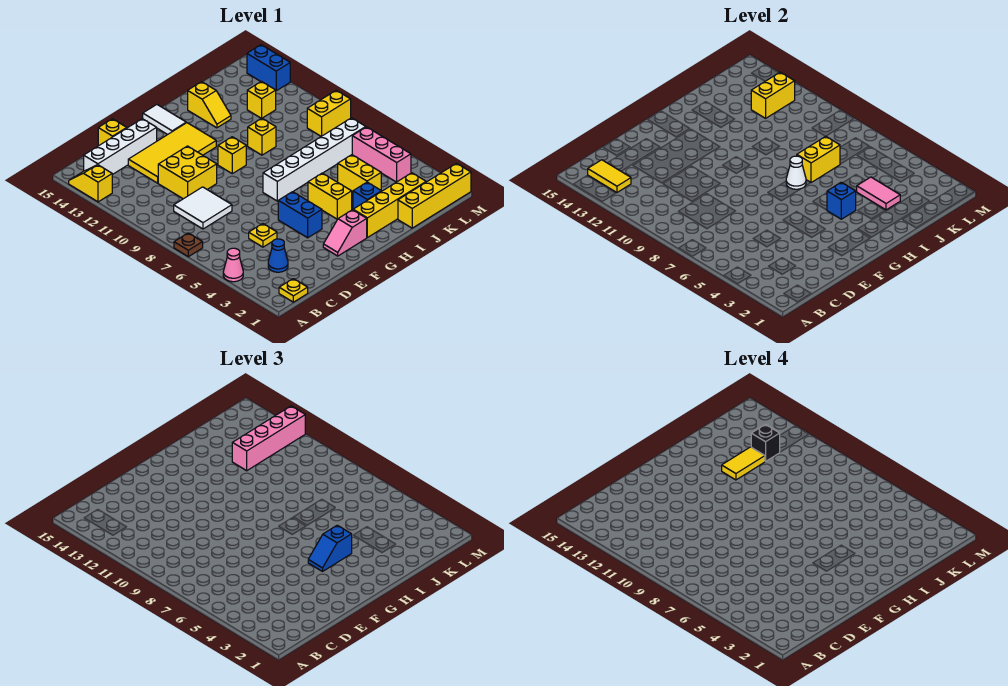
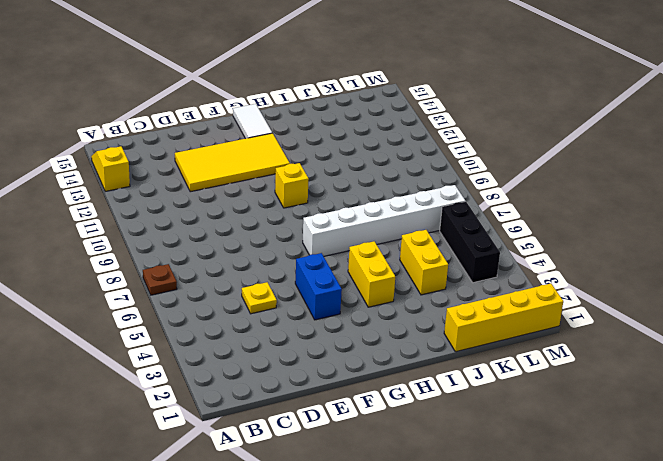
black brick L4:L6 level 1 -> pink brick L4:L6 level 1
none -> pink cone A4 level 1
none -> yellow plate B1 level 1
none -> white brick B14:E14 level 1
none -> blue cone C3 level 1

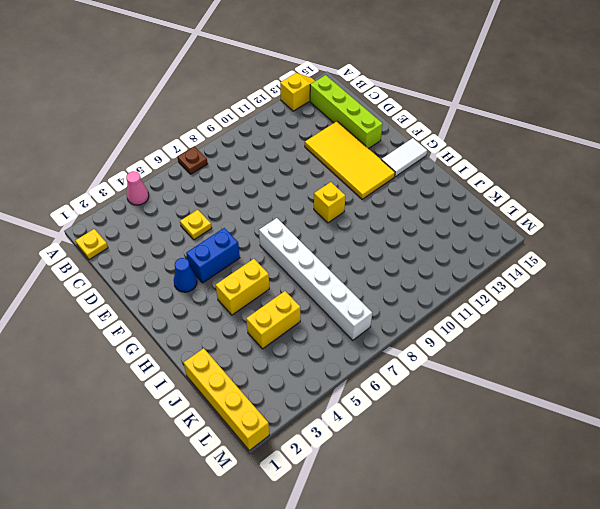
lime brick B14:E14 level 1 -> white brick B14:E14 level 1
blue cone F3 level 1 -> blue cone C3 level 1
none -> white tile C8:D9 level 1
none -> yellow brick D10:E11 level 1
none -> yellow brick D15 level 1
none -> pink slope F2:G2 level 1 top G

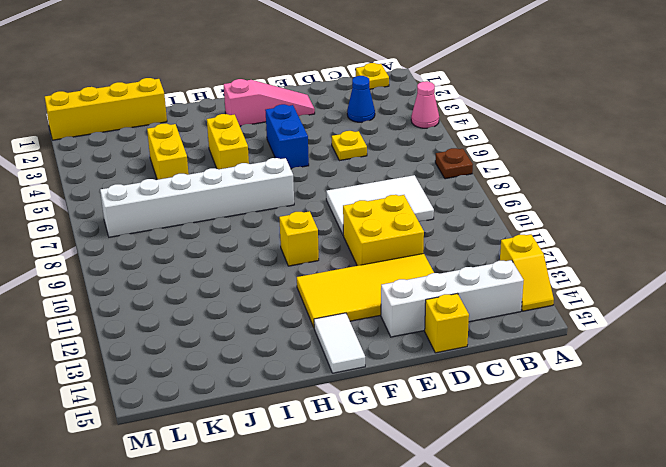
white tile C8:E9 level 1 -> white tile C8:D9 level 1
pink slope E2:G2 level 1 top G -> pink slope F2:G2 level 1 top G
none -> yellow brick H2:K2 level 1
none -> blue brick I3 level 1
none -> yellow brick I10 level 1
none -> yellow slope I13:I14 level 1 top 14

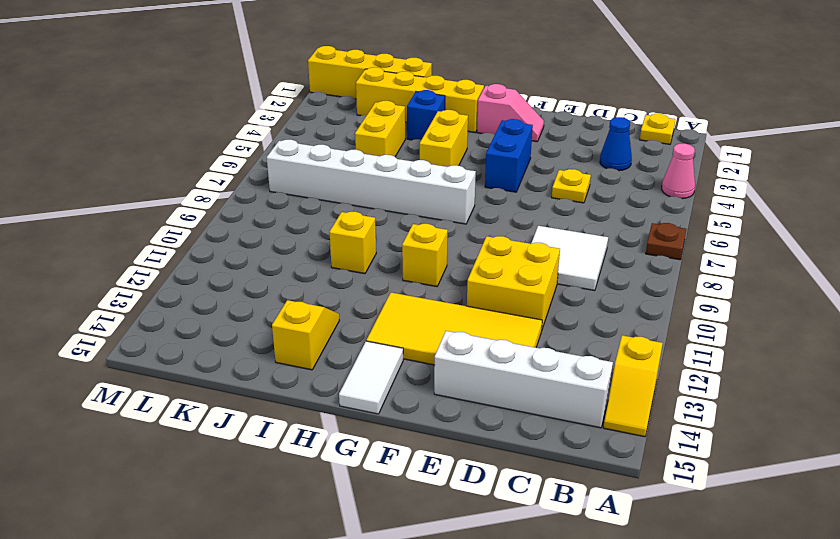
none -> yellow brick D15 level 1
none -> yellow brick K12 level 1
none -> pink brick L4:L6 level 1
none -> yellow brick L9:M9 level 1

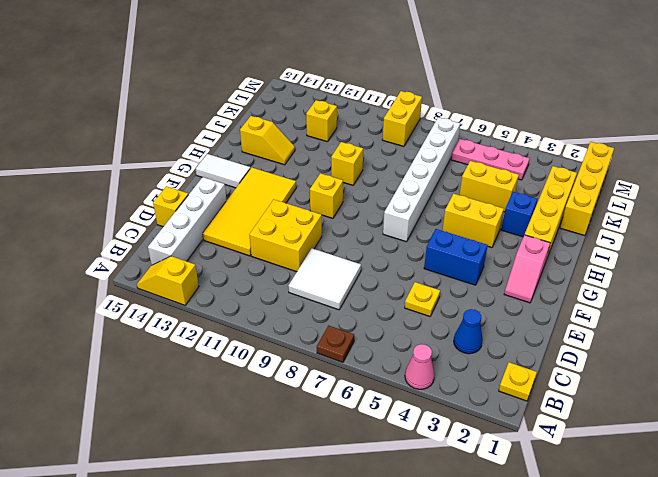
pink plate L4:L6 level 1 -> pink brick L4:L6 level 1
none -> blue brick M13:M14 level 1
none -> yellow tile B13:B14 level 2
none -> blue brick H4 level 2
none -> white cone H7 level 2

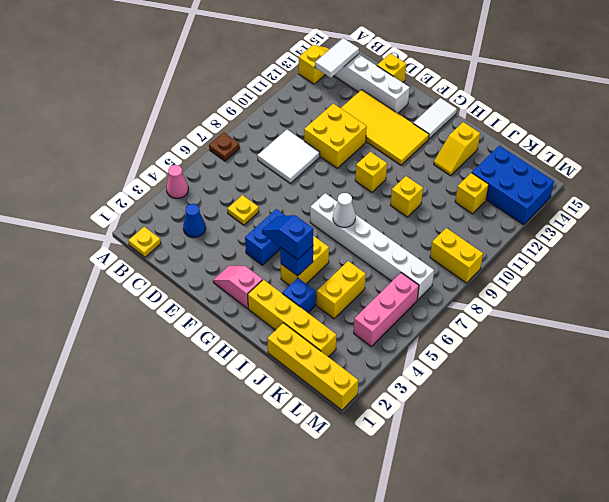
white tile B13:B14 level 2 -> yellow tile B13:B14 level 2
blue brick K13:M14 level 1 -> blue brick M13:M14 level 1
none -> yellow brick I7:J7 level 2
none -> pink tile J3:J4 level 2
none -> yellow brick K12:L12 level 2
none -> pink brick J12:M12 level 3

